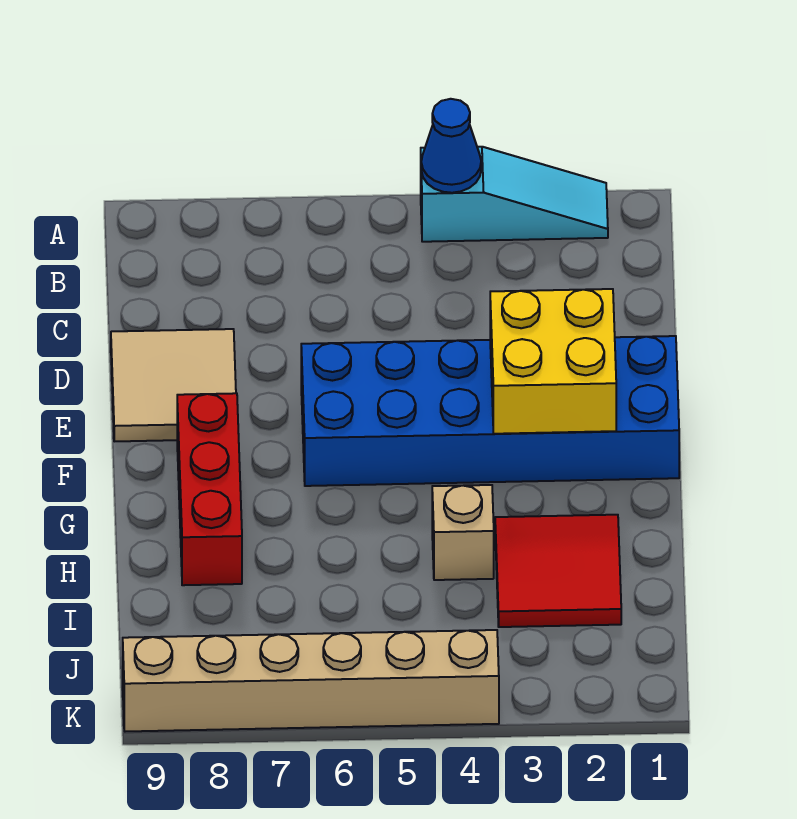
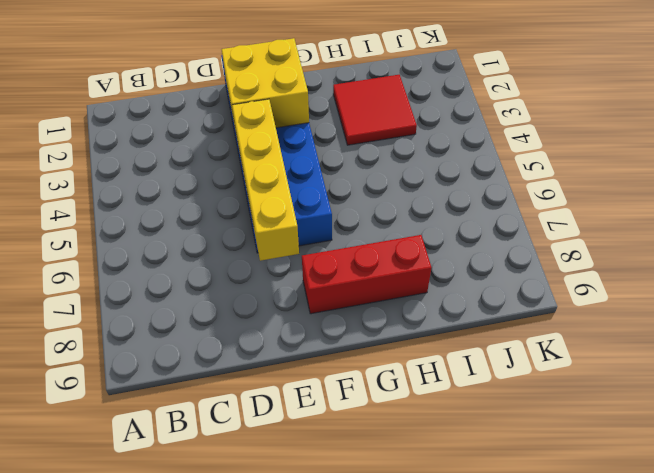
yellow brick E4:E7 level 2 -> none
none -> cyan slope A2:A4 level 1 top 4
none -> tan tile D8:E9 level 1

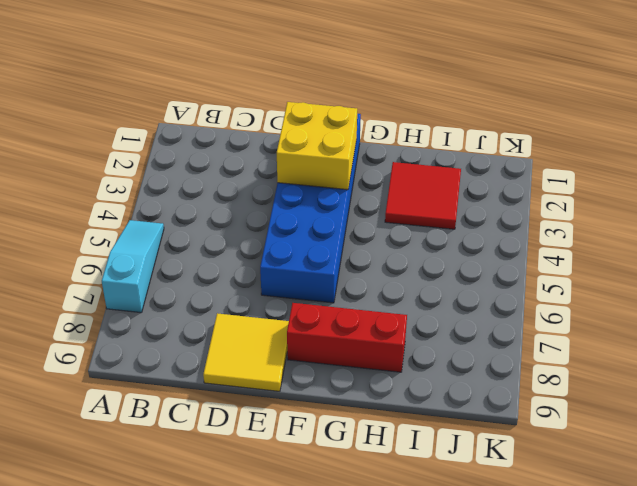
cyan slope A5:A7 level 1 top 7 -> cyan slope A2:A4 level 1 top 4
yellow tile D8:E9 level 1 -> tan tile D8:E9 level 1
none -> tan brick H4 level 1
none -> tan brick K4:K9 level 1

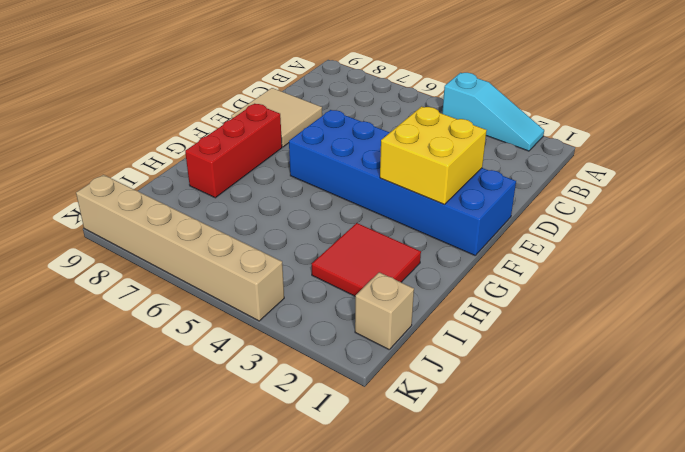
tan brick J1 level 1 -> tan brick H4 level 1
none -> blue cone A4 level 2

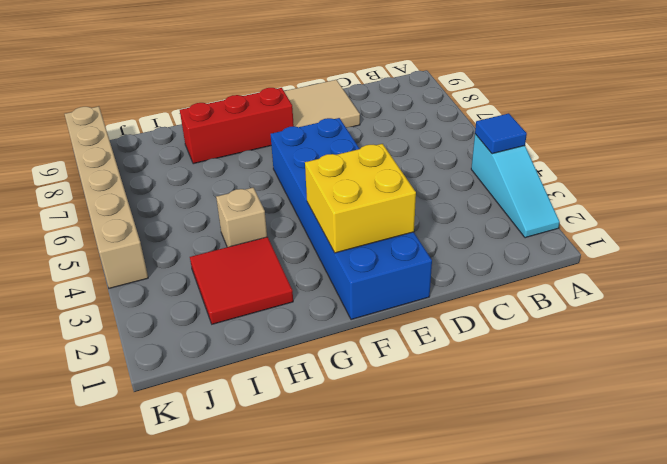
blue tile A4 level 2 -> blue cone A4 level 2

